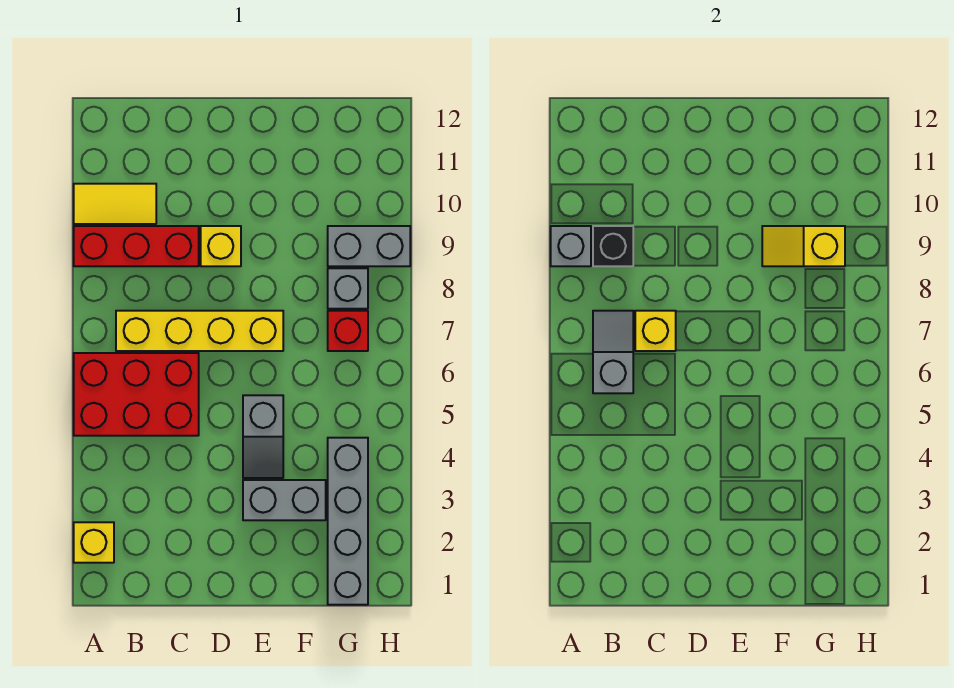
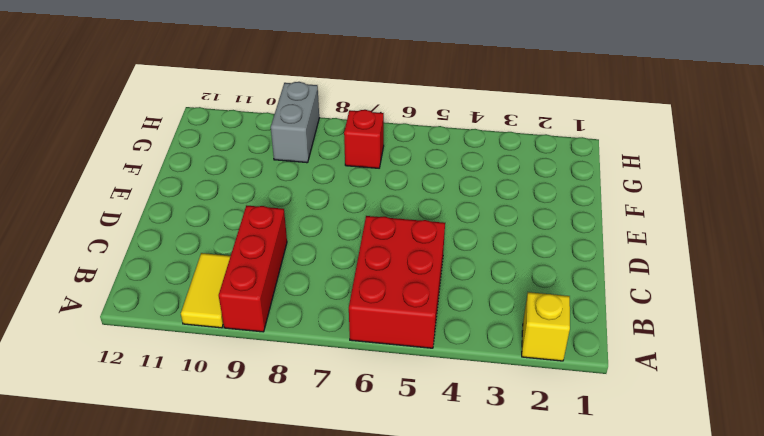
none -> yellow brick B7:E7 level 1
none -> yellow brick D9 level 1
none -> grey brick E3:F3 level 1

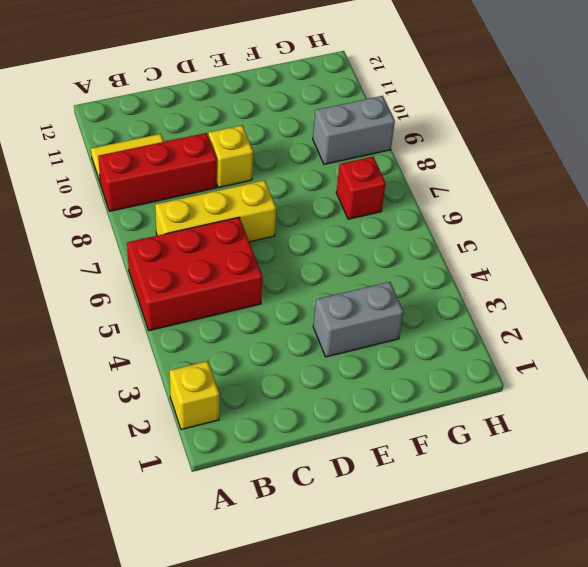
yellow brick B7:D7 level 1 -> yellow brick B7:E7 level 1
none -> grey slope E4:E5 level 1 top 5
none -> grey brick G1:G4 level 1
none -> grey brick G8 level 1

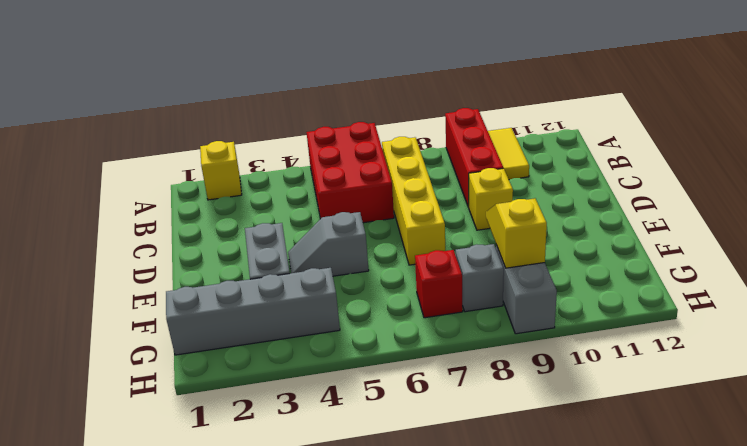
none -> grey brick A9 level 2
none -> grey slope B6:B7 level 2 top 6
none -> black brick B9 level 2

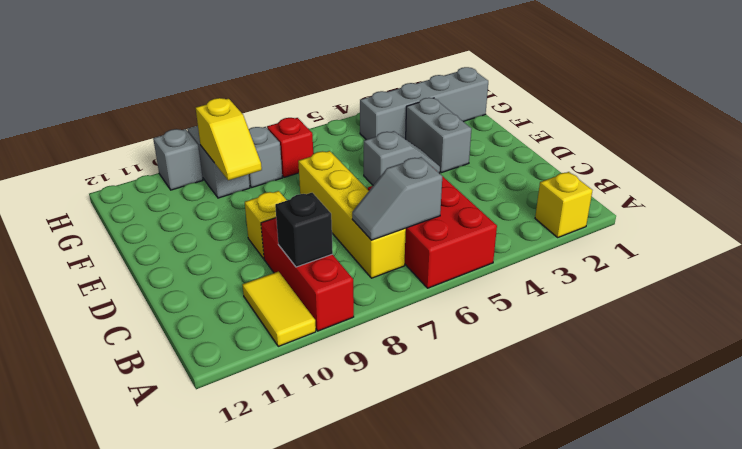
grey brick H10 level 1 -> grey brick A9 level 2
none -> yellow brick C7 level 2

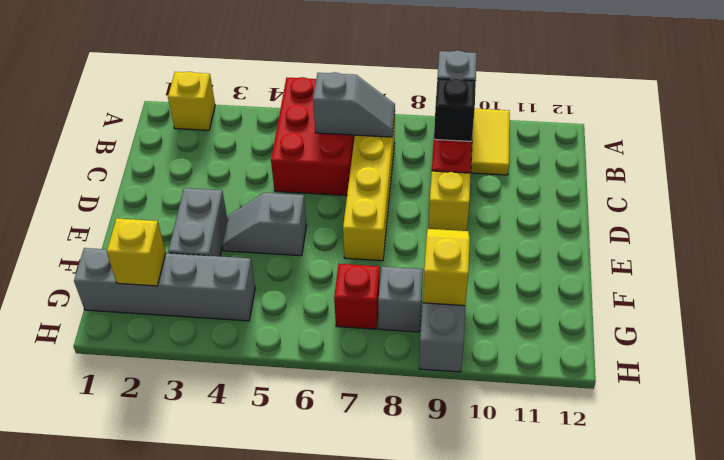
yellow brick G2 level 2 -> yellow brick C7 level 2

